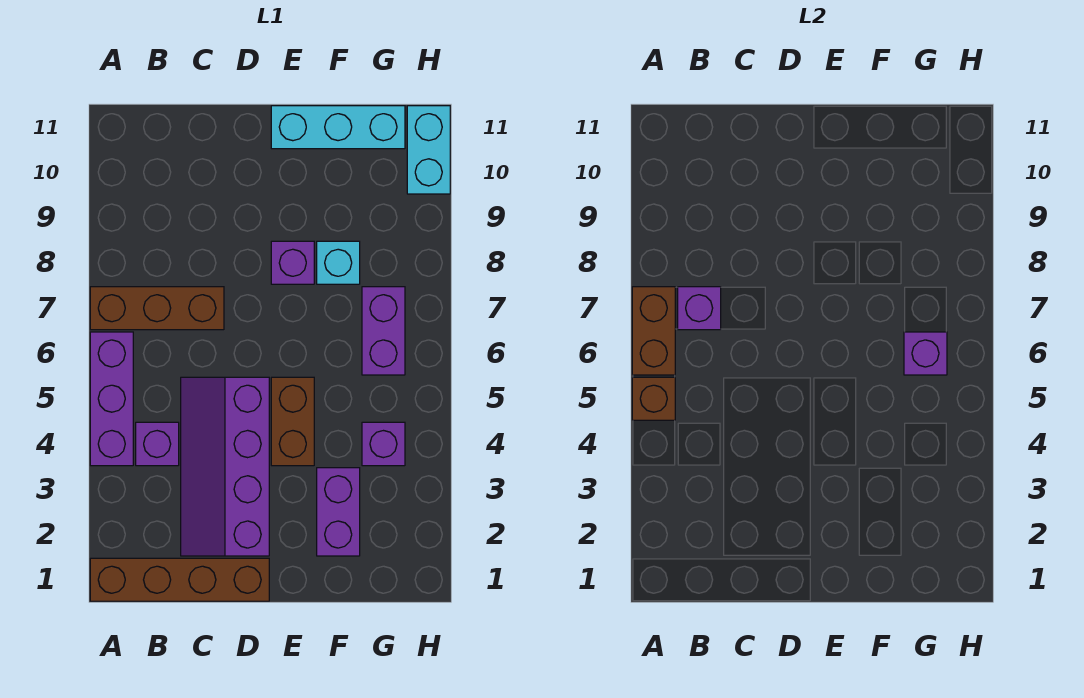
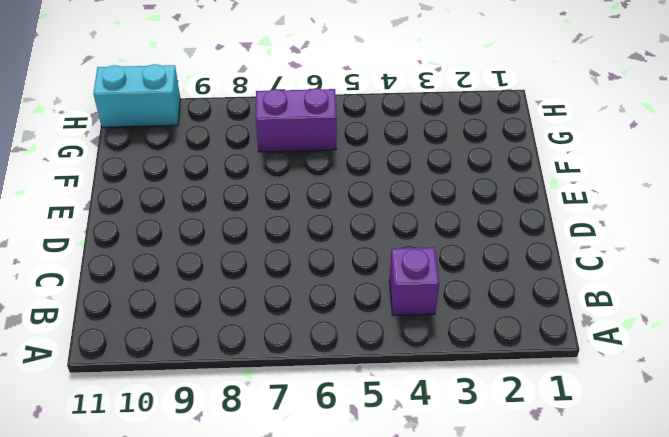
none -> brown brick A1:D1 level 1
none -> purple brick A4:A6 level 1
none -> brown brick A7:C7 level 1

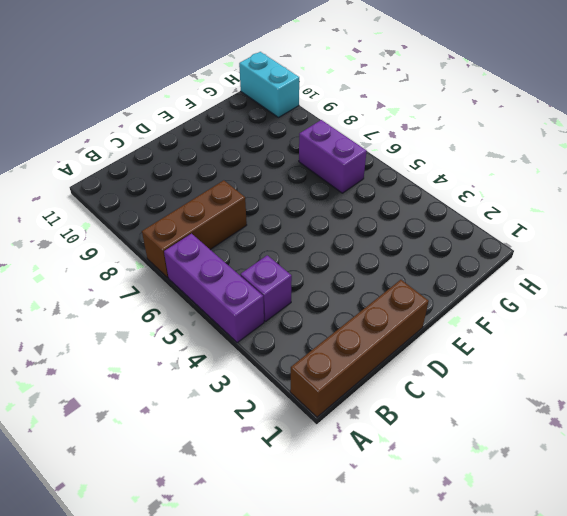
none -> purple slope C2:D5 level 1 top D
none -> brown brick E4:E5 level 1
none -> purple brick E8 level 1

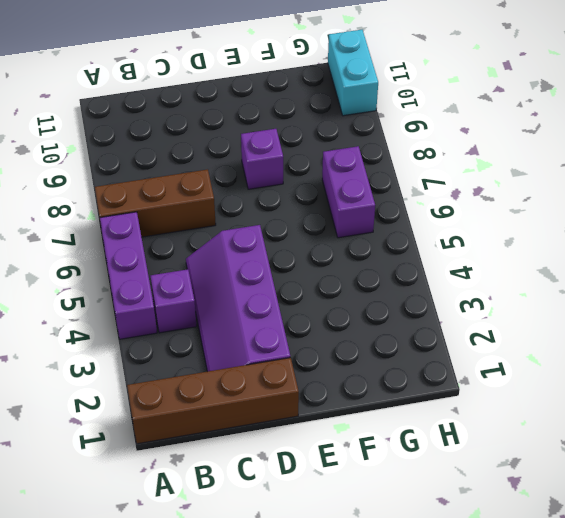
none -> brown brick E4:E5 level 1
none -> cyan brick E11:G11 level 1
none -> purple brick F2:F3 level 1

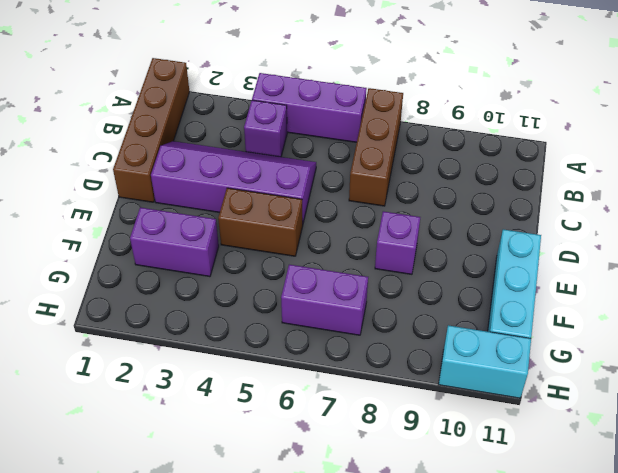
none -> cyan brick F8 level 1
none -> purple brick G4 level 1
none -> brown brick A5 level 2

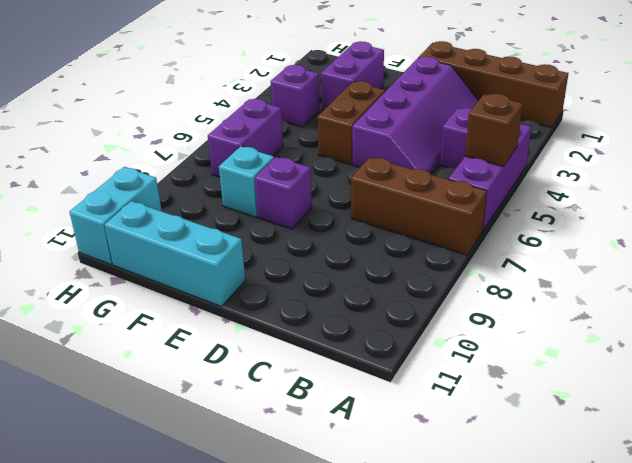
none -> brown brick A6:A7 level 2
none -> purple brick B7 level 2
none -> purple brick G6 level 2

